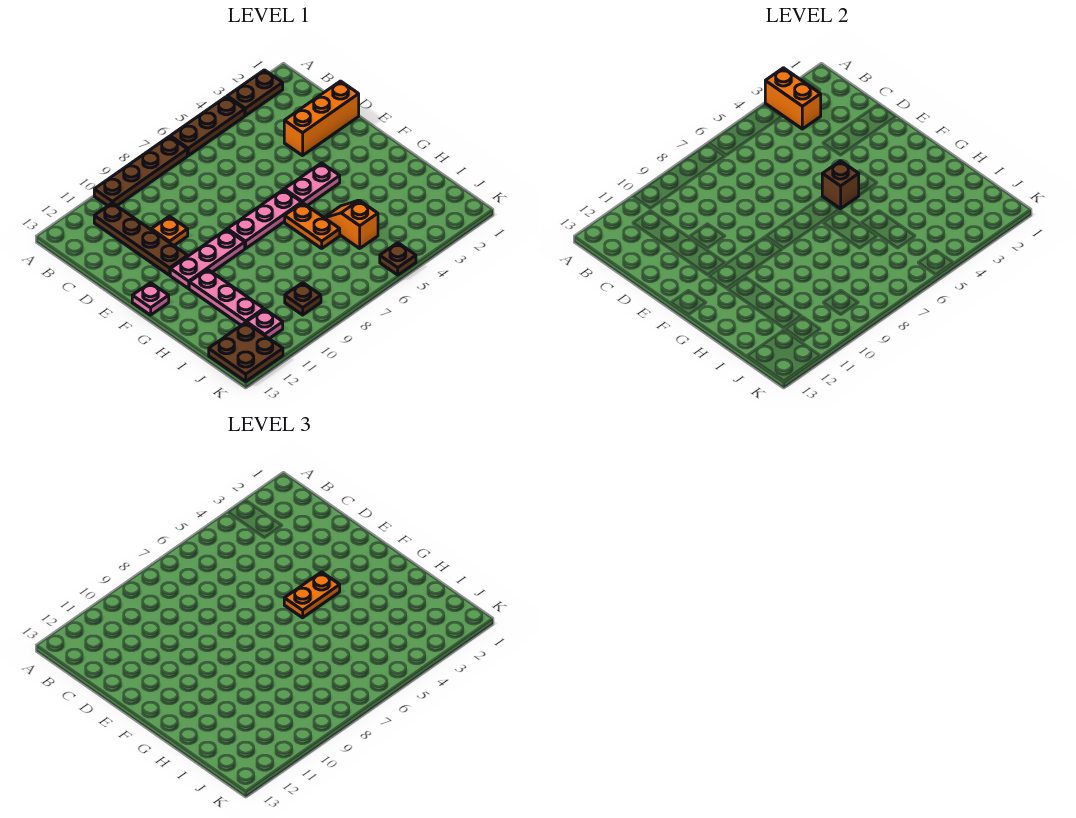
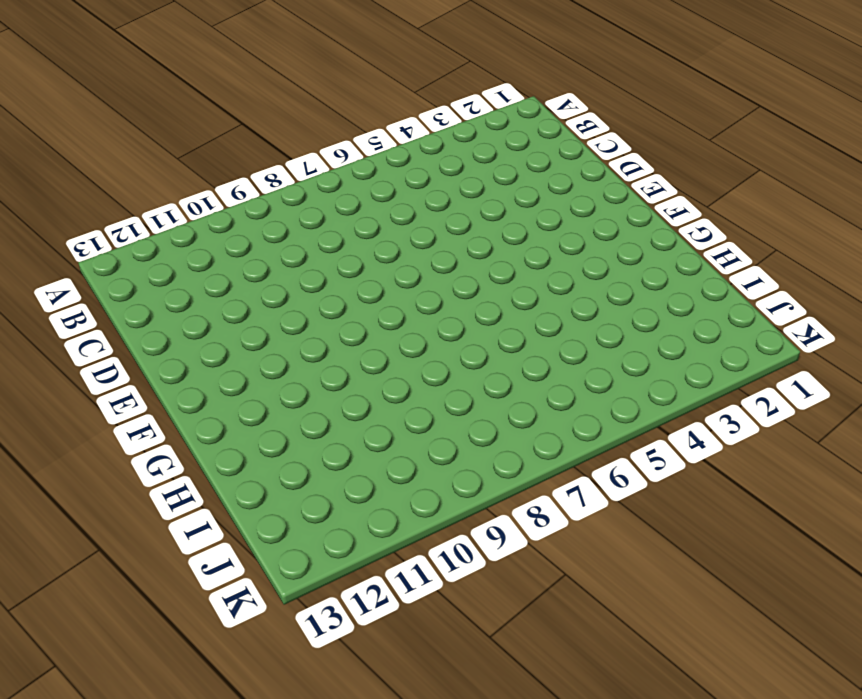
none -> brown plate A2:A3 level 1
none -> brown plate A4:A6 level 1
none -> brown plate A7:A10 level 1

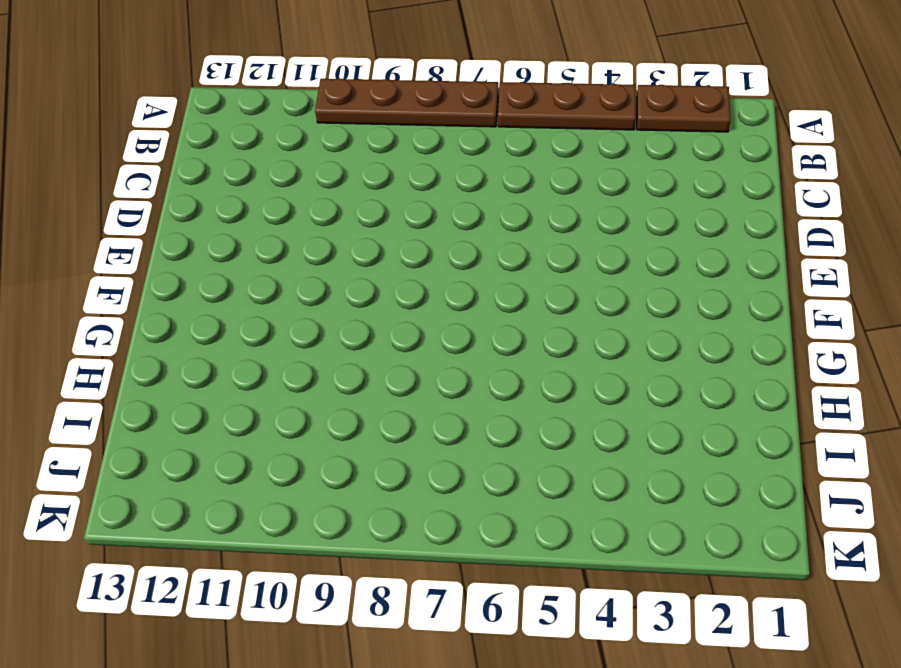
none -> brown plate B11:E11 level 1
none -> orange brick D1:D3 level 1
none -> orange plate D10 level 1

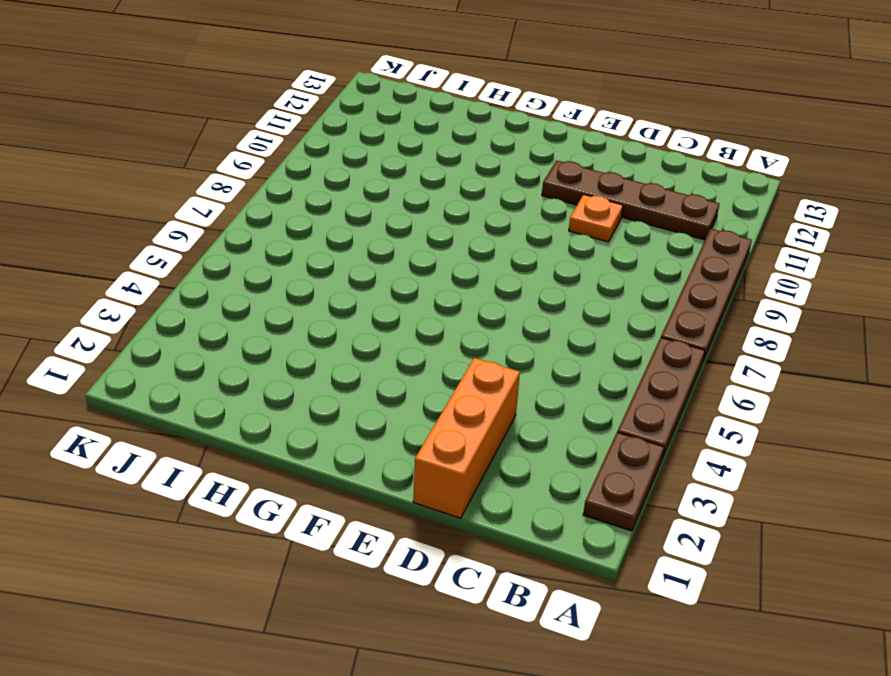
none -> pink plate F4:F5 level 1
none -> pink plate F6:F8 level 1
none -> pink plate F9:F11 level 1

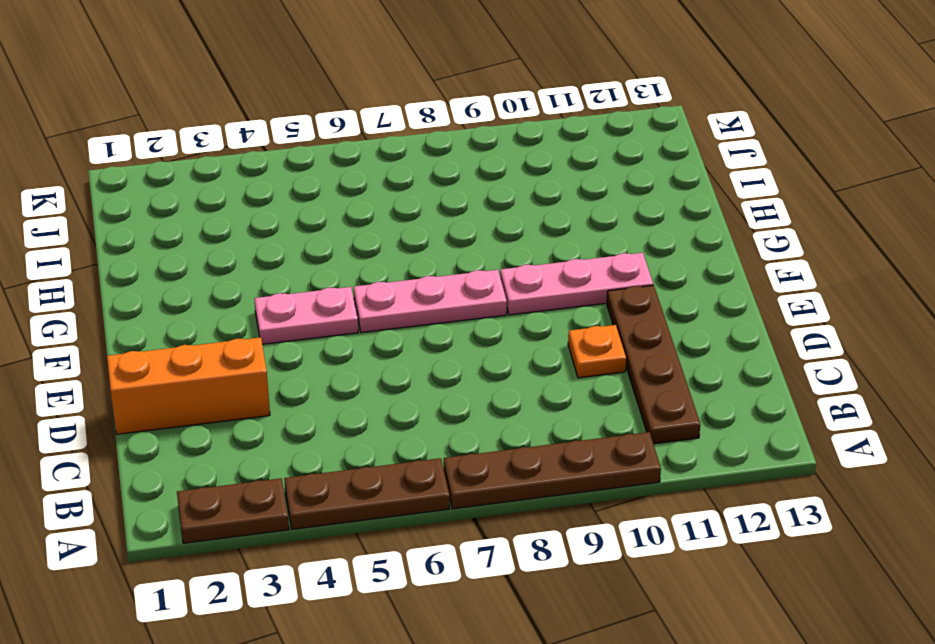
none -> pink plate F13 level 1
none -> orange plate G6:H6 level 1
none -> pink plate G11:I11 level 1

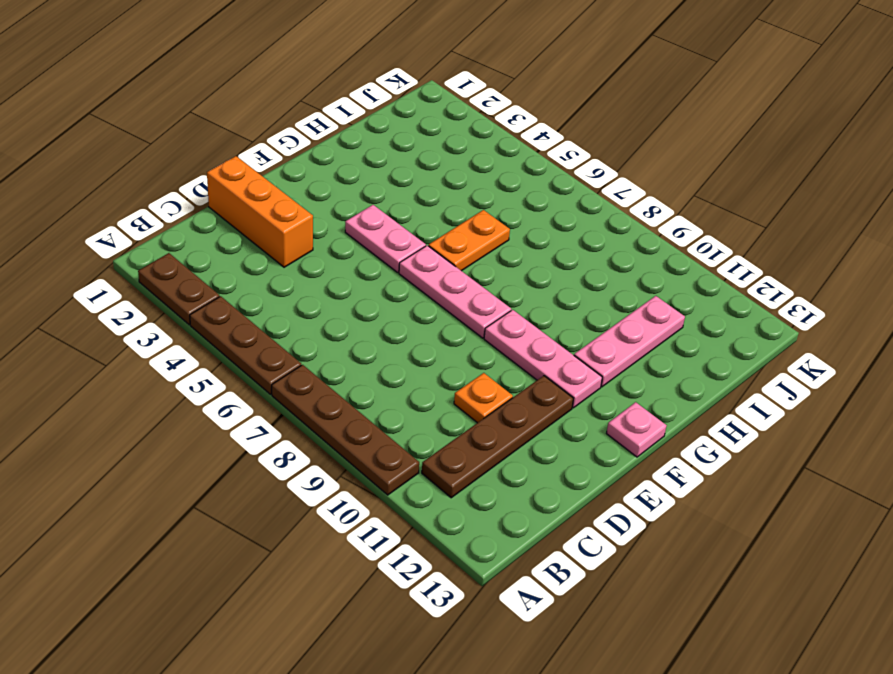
none -> orange slope H5:I5 level 1 top I
none -> brown plate J9 level 1
none -> pink plate J11 level 1

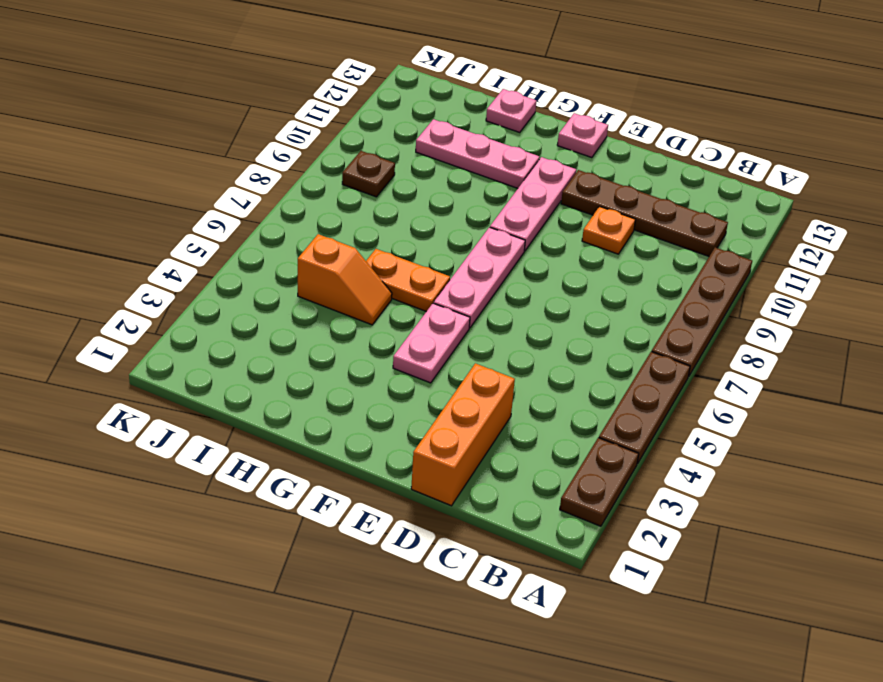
pink plate H13 level 1 -> pink plate J11 level 1
none -> brown plate J12:K13 level 1
none -> brown plate K5 level 1
none -> orange brick A3:B3 level 2

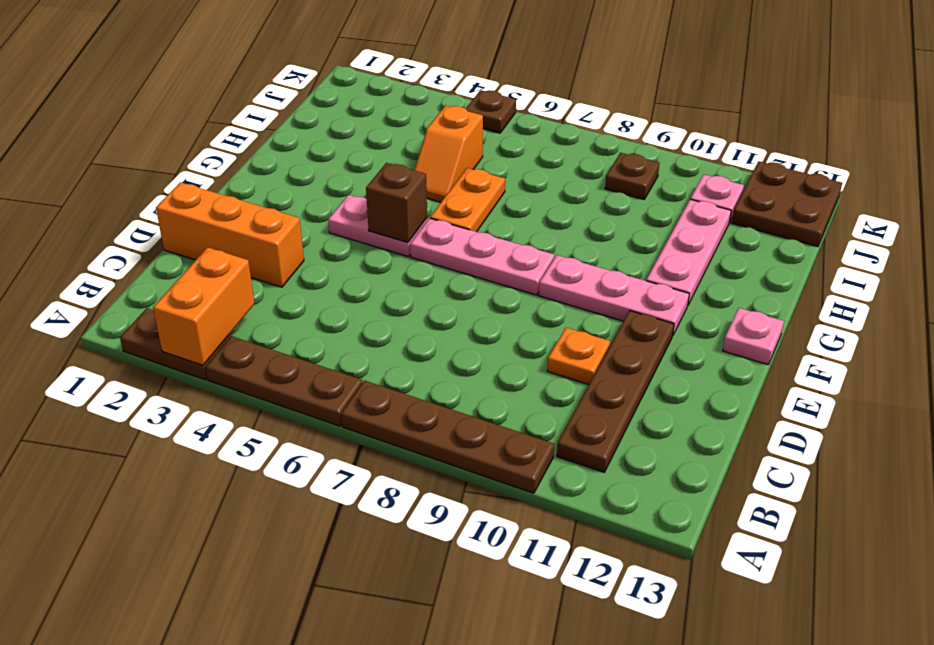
none -> orange plate F4:F5 level 3

